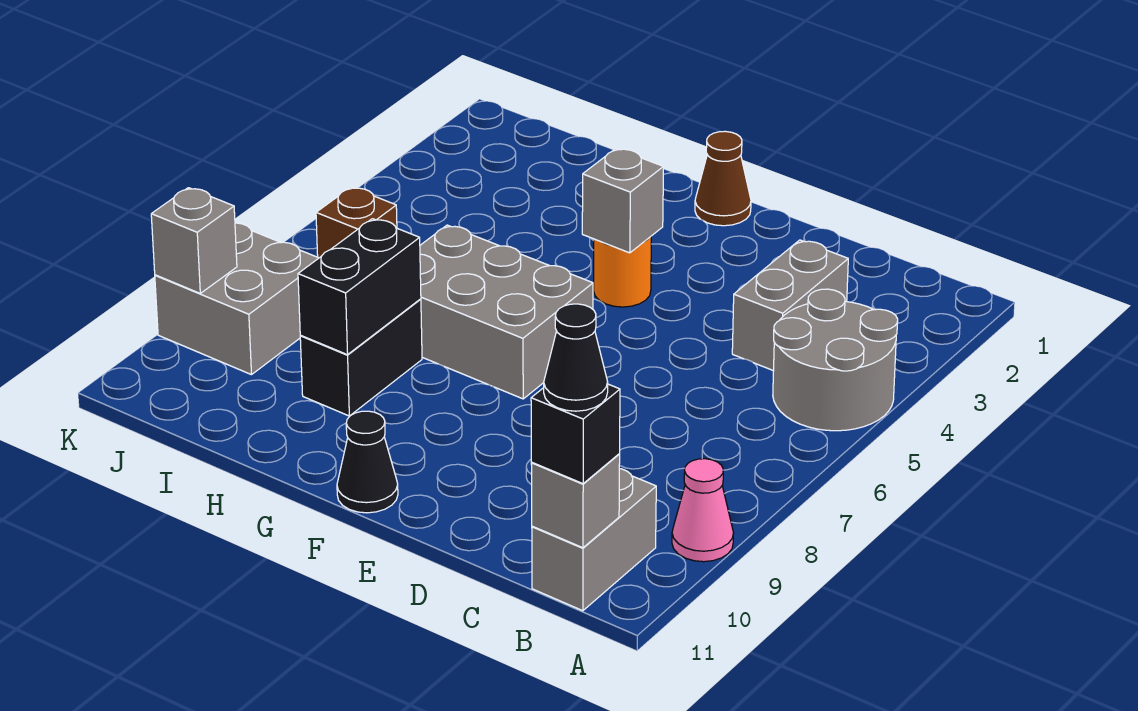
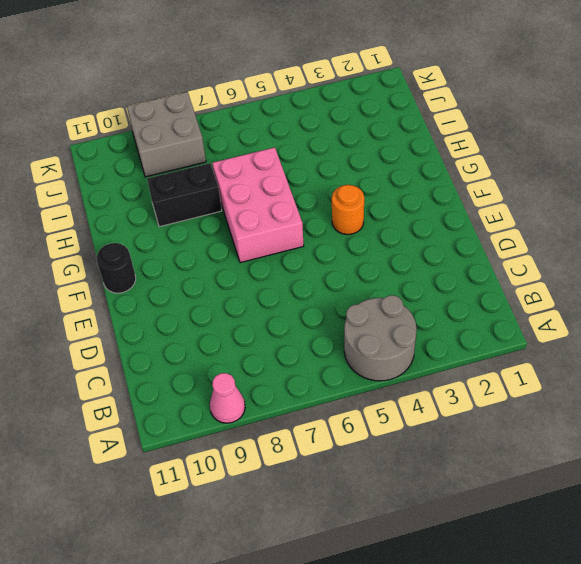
pink brick F6:H7 level 1 -> grey brick F6:H7 level 1
black round brick F11 level 1 -> black cone F11 level 1
none -> grey brick B10:B11 level 1
none -> grey brick C3:C4 level 1
none -> brown cone F1 level 1

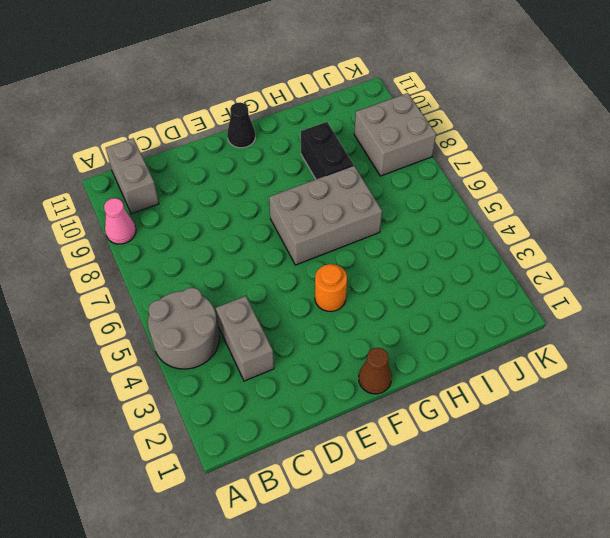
none -> brown brick J6 level 1
none -> grey brick B11 level 2
none -> grey brick F4 level 2

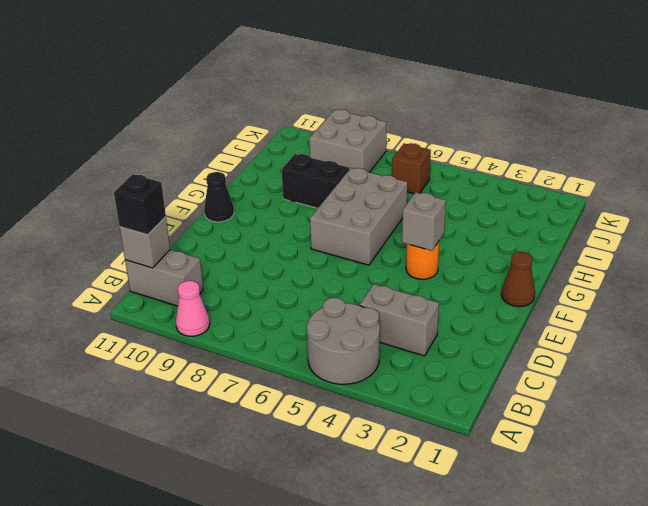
none -> black brick H8:H9 level 2
none -> grey brick K9 level 2
none -> black cone B11 level 4

